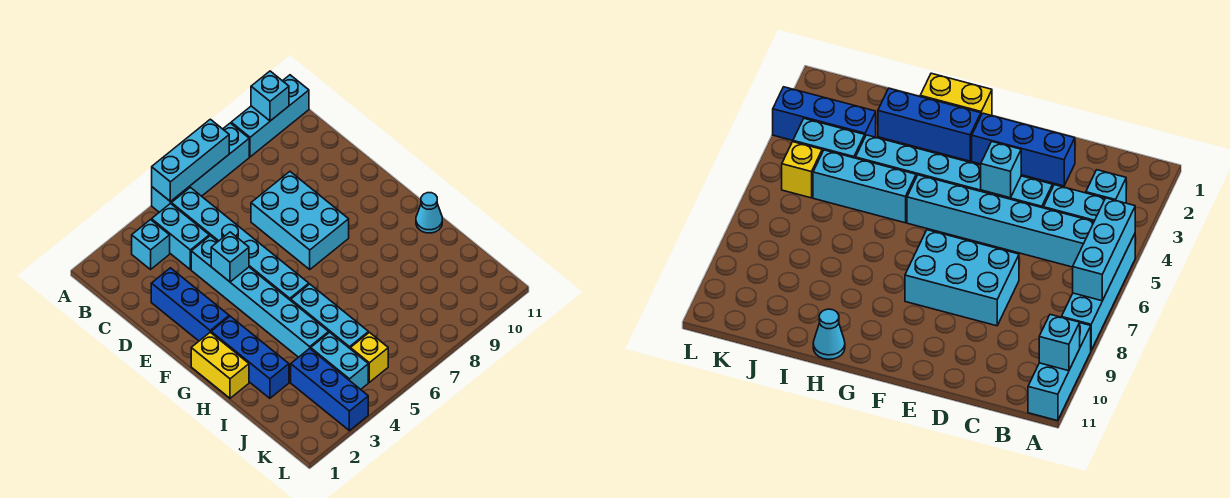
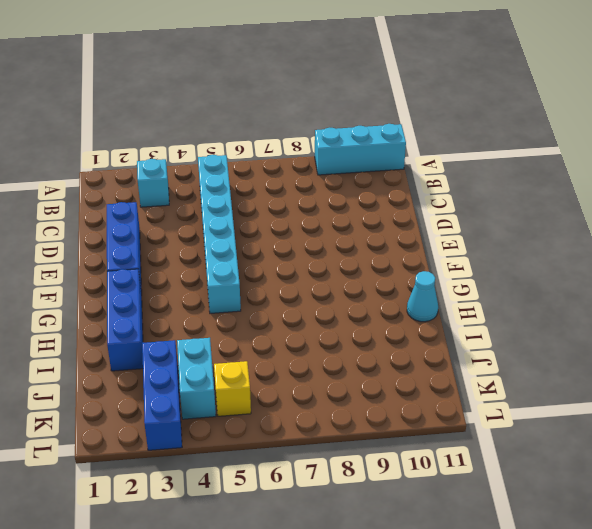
none -> cyan brick A5:A8 level 1
none -> cyan brick B4:C4 level 1
none -> cyan brick D4:I4 level 1

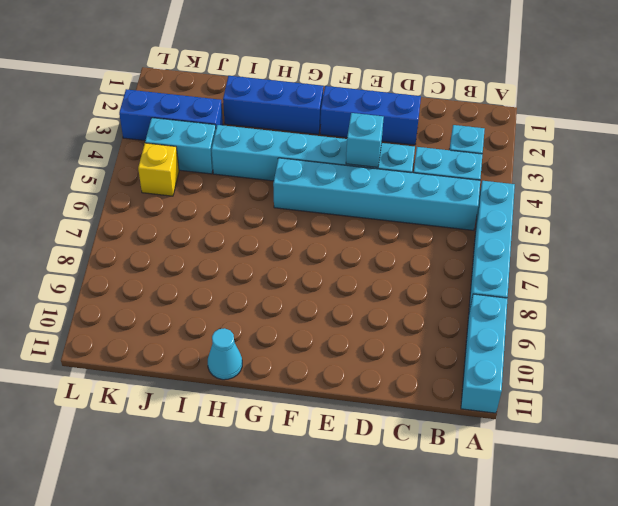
none -> cyan brick D7:F8 level 1
none -> yellow brick G1:H1 level 1
none -> cyan brick H5:J5 level 1

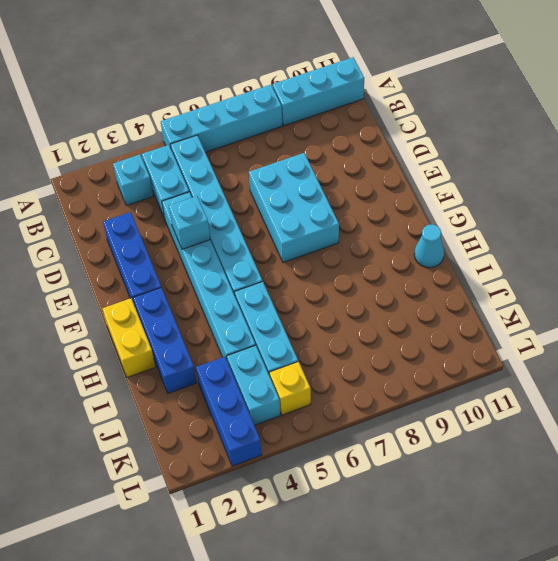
none -> cyan brick A5:A7 level 2
none -> cyan brick A10 level 2

